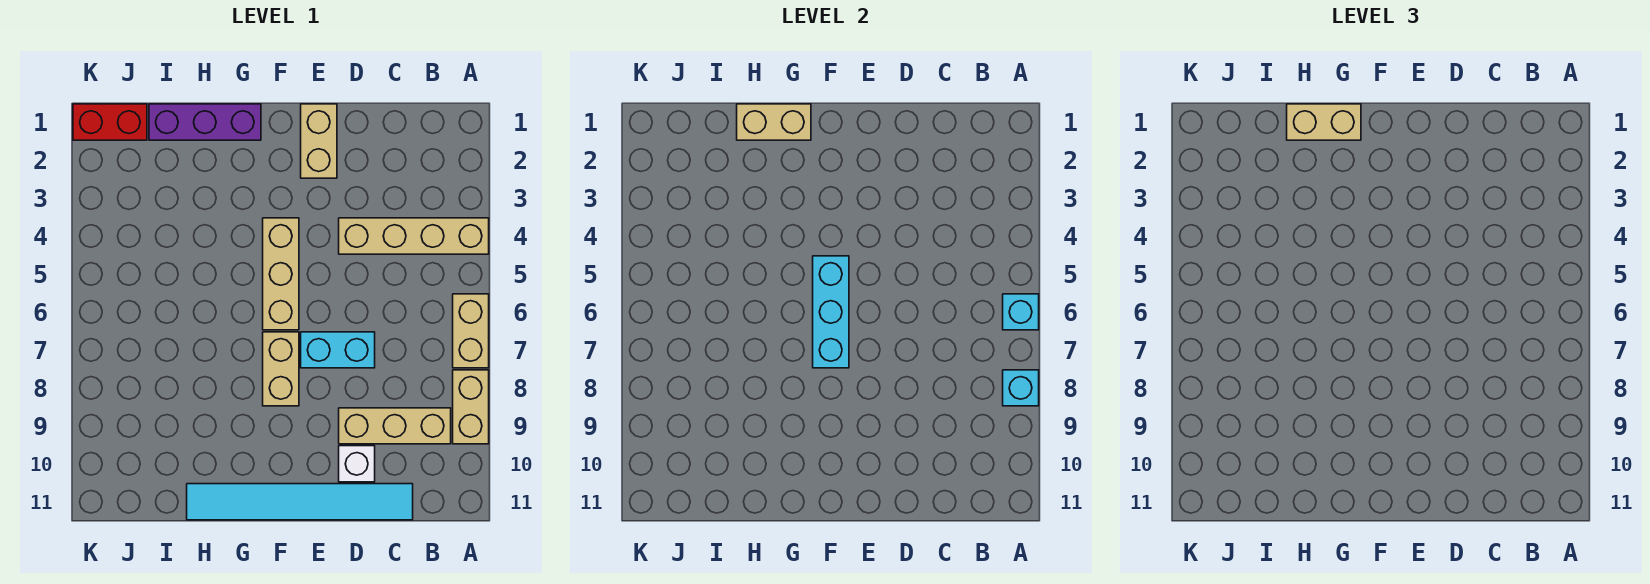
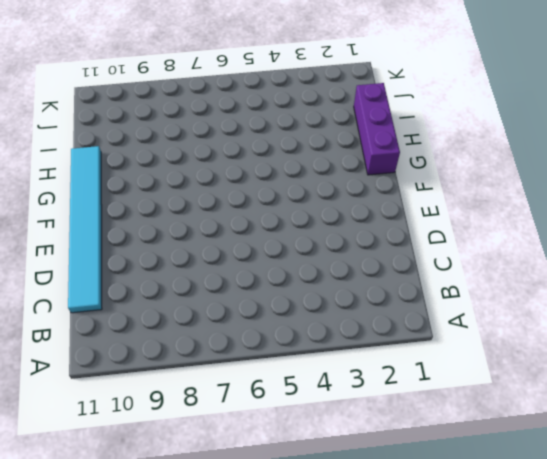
none -> tan brick A4:D4 level 1
none -> tan brick A6:A7 level 1
none -> tan brick A8:A9 level 1

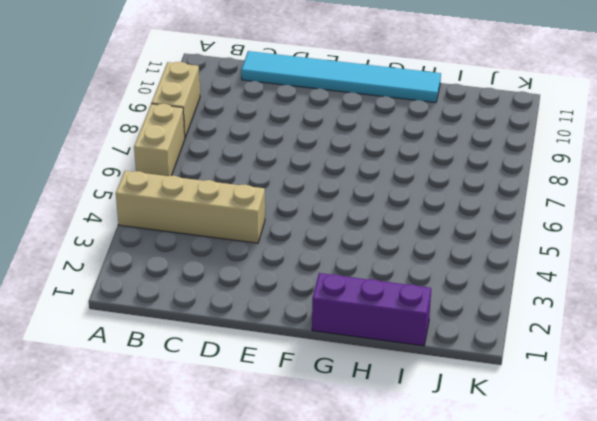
none -> tan brick B9:D9 level 1
none -> cyan brick D7:E7 level 1
none -> white brick D10 level 1

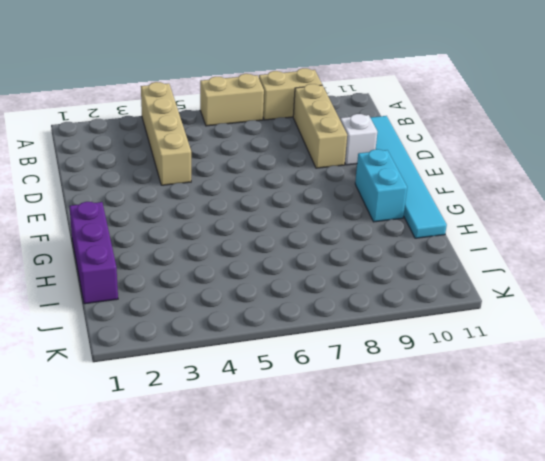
cyan brick F10:G10 level 1 -> cyan brick D7:E7 level 1
none -> tan brick E1:E2 level 1
none -> tan brick F4:F6 level 1
none -> tan brick F7:F8 level 1

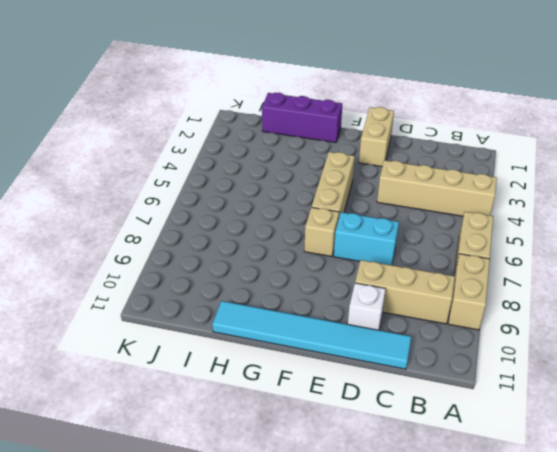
tan brick F7 level 1 -> tan brick F7:F8 level 1
none -> red brick J1:K1 level 1
none -> cyan brick A6 level 2
none -> cyan brick A8 level 2

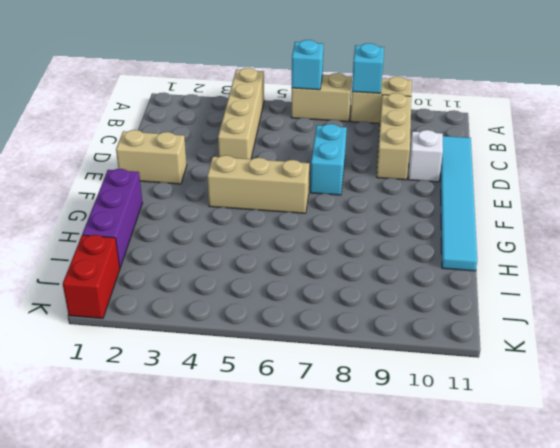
none -> tan brick F7:F8 level 1
none -> cyan brick F5:F7 level 2
none -> tan brick G1:H1 level 2

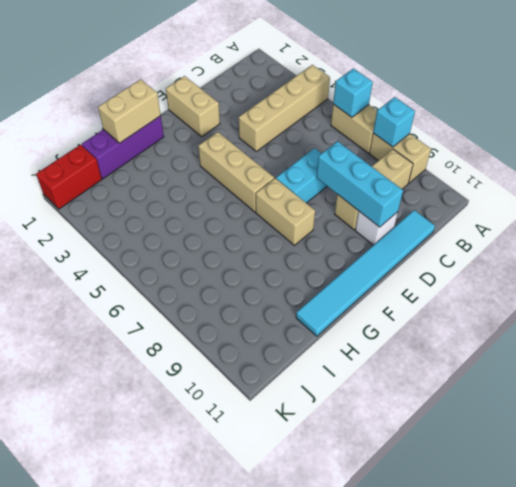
cyan brick D8:D10 level 2 -> cyan brick F5:F7 level 2
none -> tan brick G1:H1 level 3

